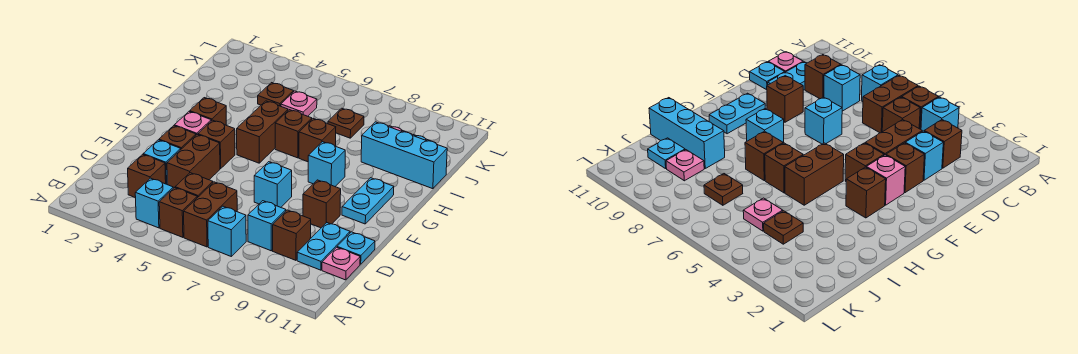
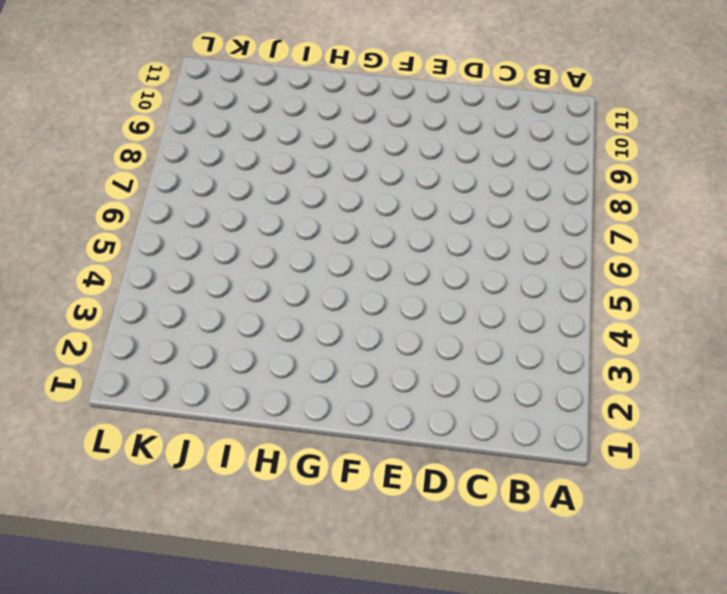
none -> cyan brick B4 level 1
none -> brown brick B5 level 1
none -> brown brick B6:C6 level 1
none -> cyan brick B7 level 1

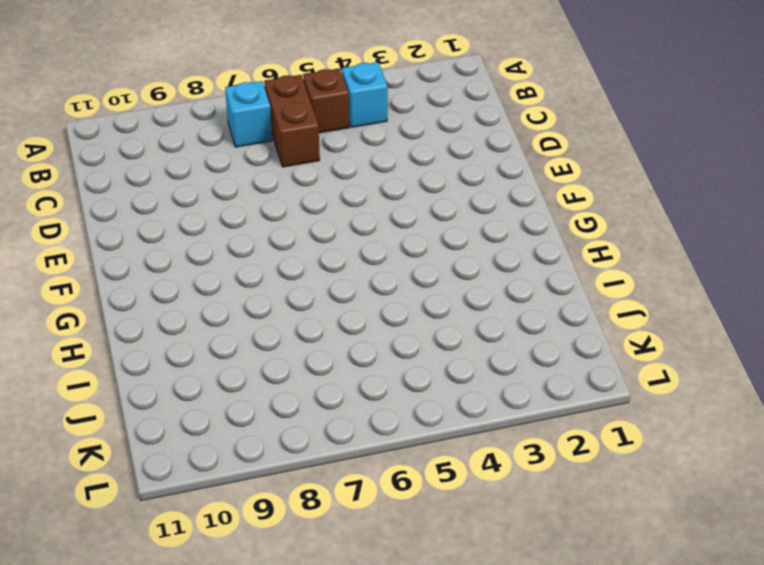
none -> brown brick C3 level 1
none -> brown brick C5 level 1
none -> cyan brick C8 level 1
none -> brown brick C9 level 1

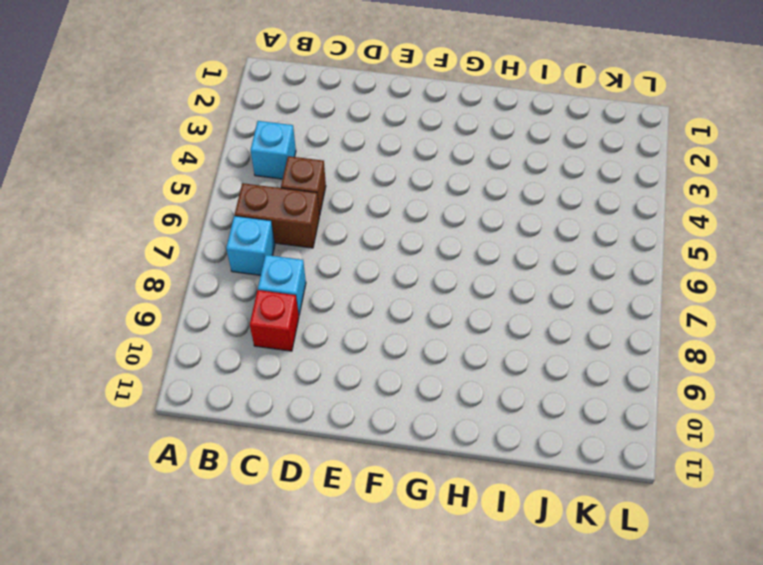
red brick C9 level 1 -> brown brick C9 level 1
none -> brown brick B5 level 1
none -> brown brick C3 level 1
none -> cyan plate C10:D10 level 1
none -> pink plate C11 level 1

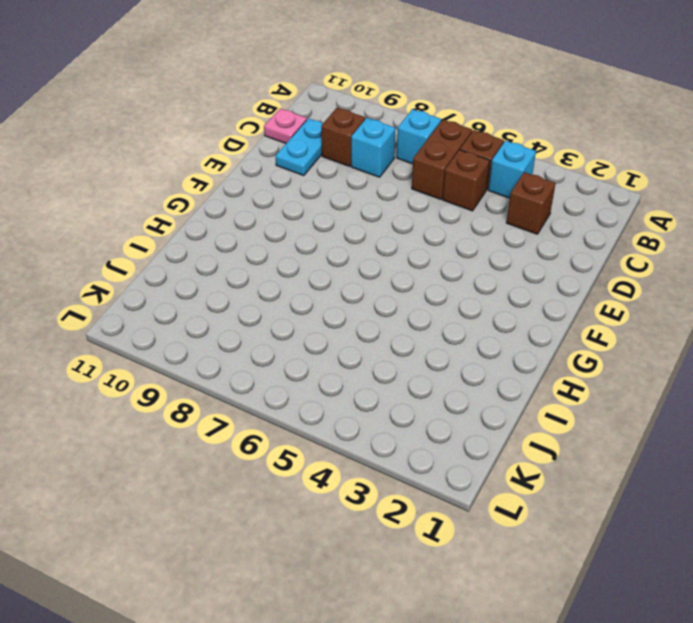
none -> cyan brick D3 level 1
none -> brown brick D4:E4 level 1
none -> cyan plate D11 level 1
none -> brown brick E3 level 1

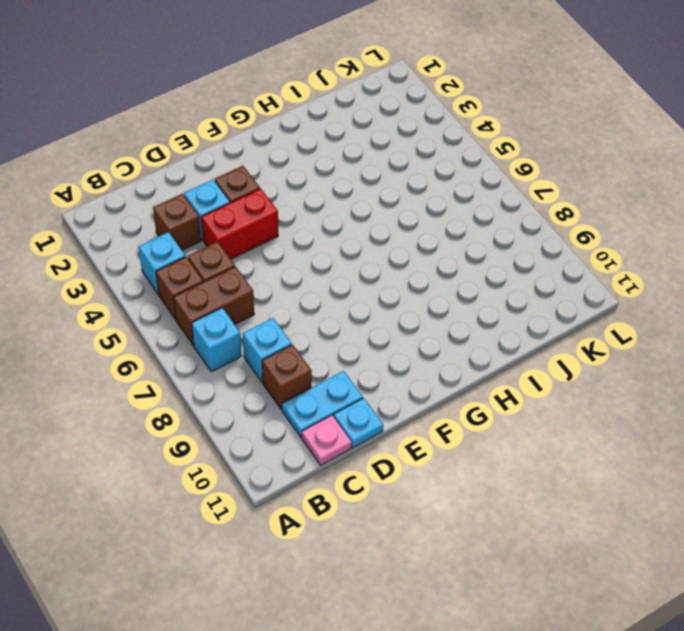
red brick D4:E4 level 1 -> brown brick D4:E4 level 1
none -> cyan brick E7 level 1
none -> brown brick E9 level 1
none -> pink brick F3 level 1
none -> brown brick F4 level 1

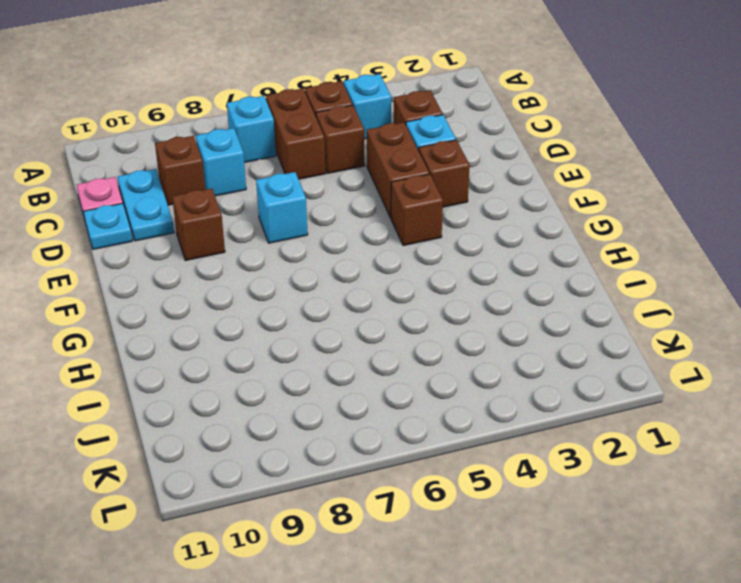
none -> pink brick F3 level 1
none -> cyan plate F10:G10 level 1
none -> brown brick G3 level 1
none -> brown brick G5:H5 level 1

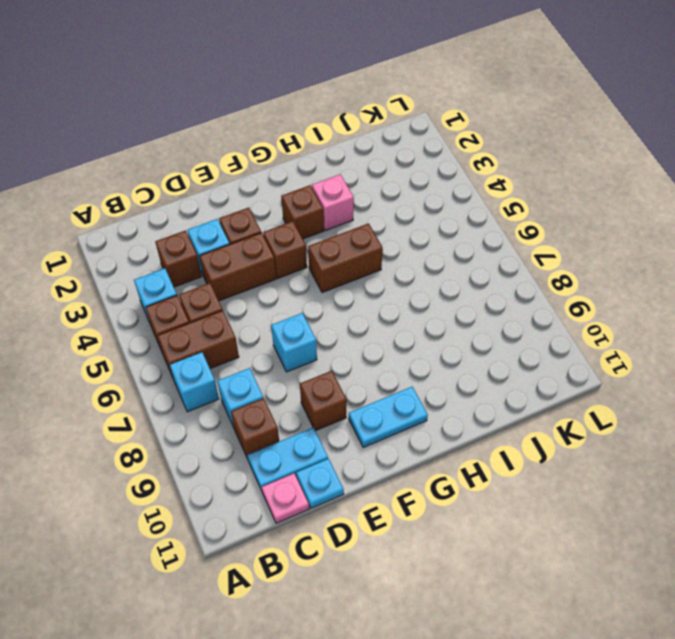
pink brick H3 level 1 -> pink brick F3 level 1
none -> cyan brick G8 level 1
none -> brown brick H6 level 1
none -> brown brick H7 level 1
none -> cyan brick I9:I11 level 1

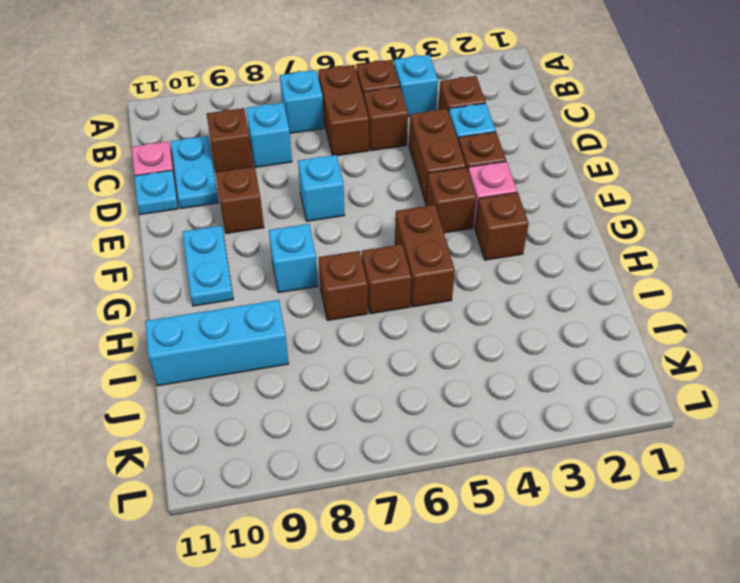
none -> brown plate J4 level 1
none -> pink plate J5 level 1
none -> brown plate J7 level 1
none -> pink plate J9 level 1

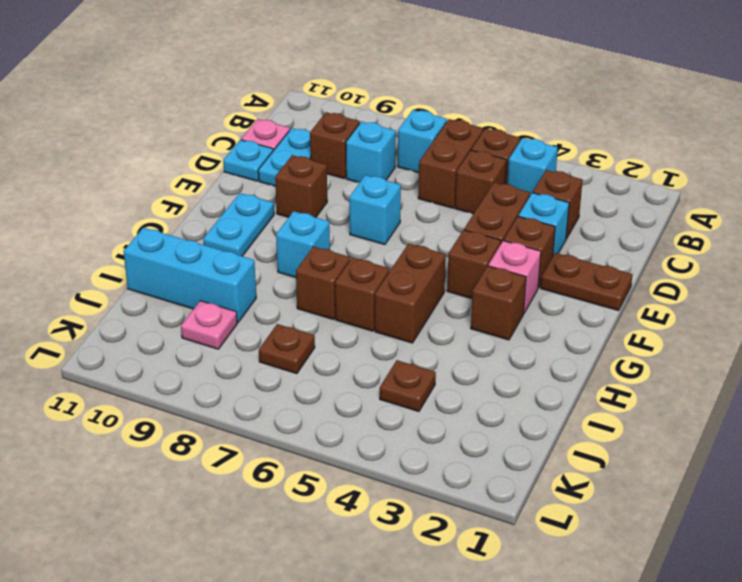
brown plate E1:E2 level 1 -> none
none -> pink plate J5 level 1
none -> cyan plate J10 level 1

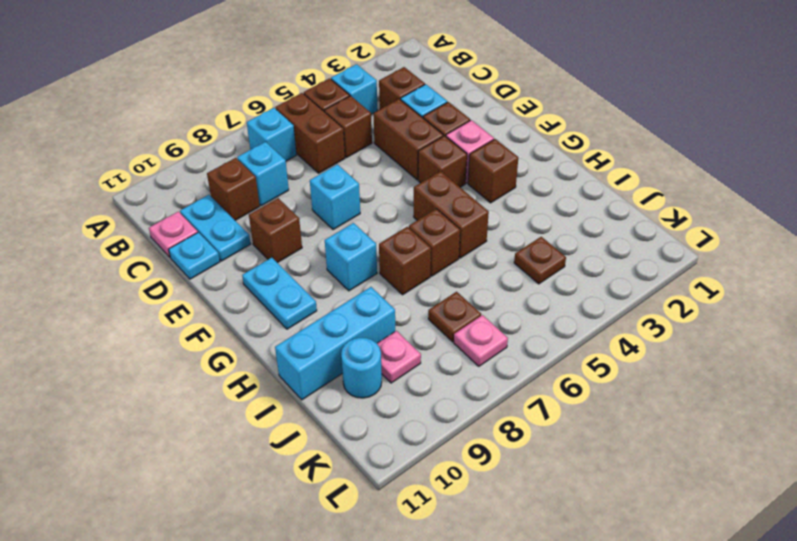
cyan round brick J10 level 1 -> cyan plate J10 level 1
pink plate K7 level 1 -> pink plate J5 level 1

